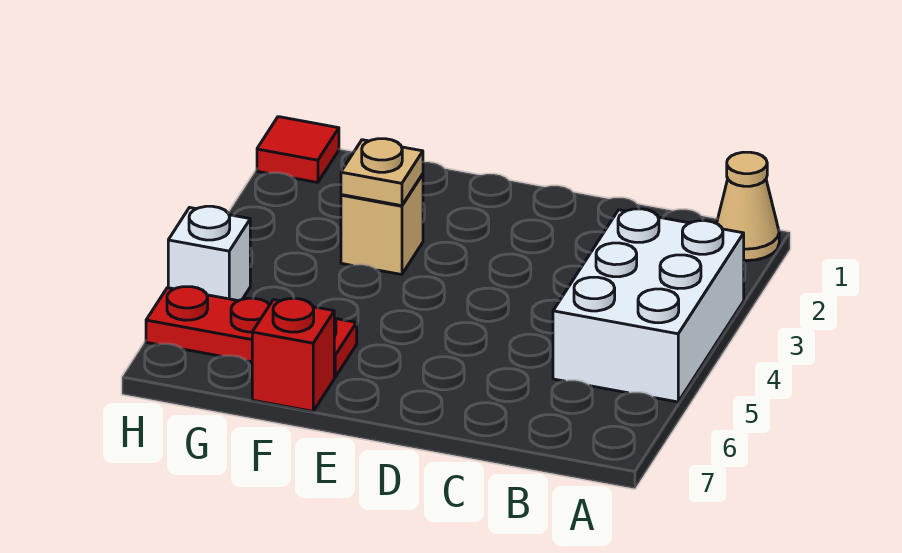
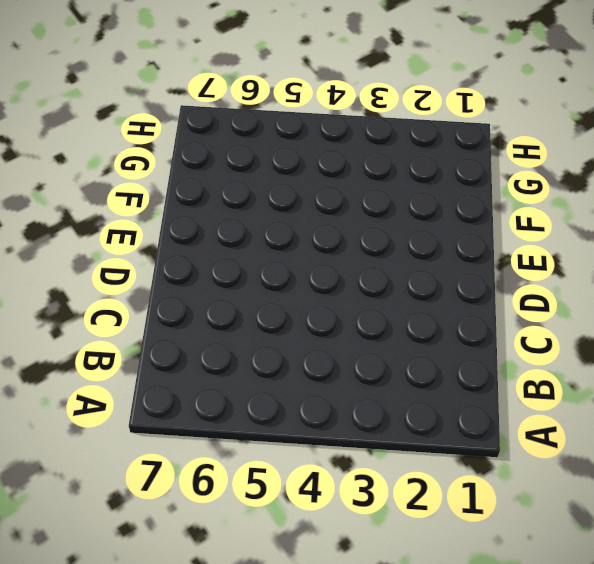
none -> tan cone A1 level 1
none -> white brick A3:B5 level 1

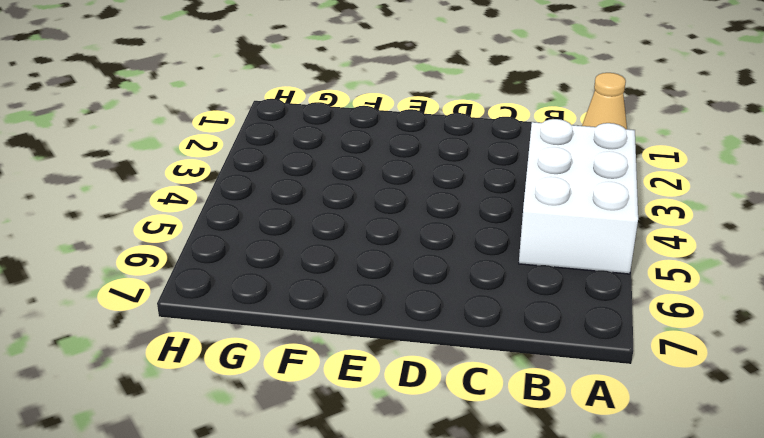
none -> tan brick F3 level 1
none -> red plate F6:H6 level 1

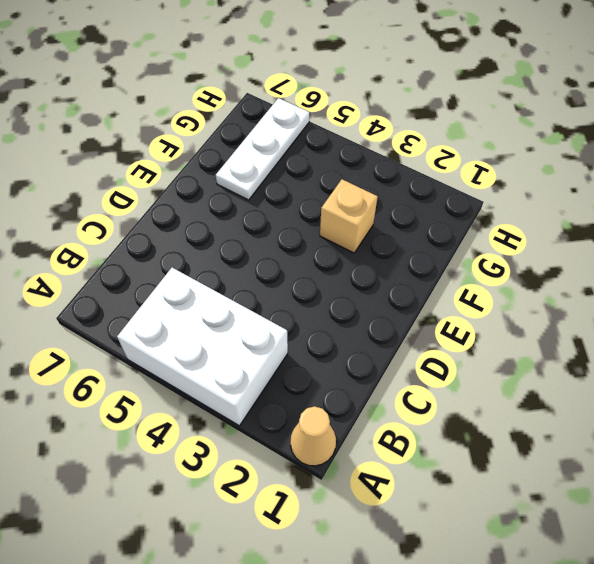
white plate F6:H6 level 1 -> red plate F6:H6 level 1
none -> red brick F7 level 1
none -> red tile H1 level 1

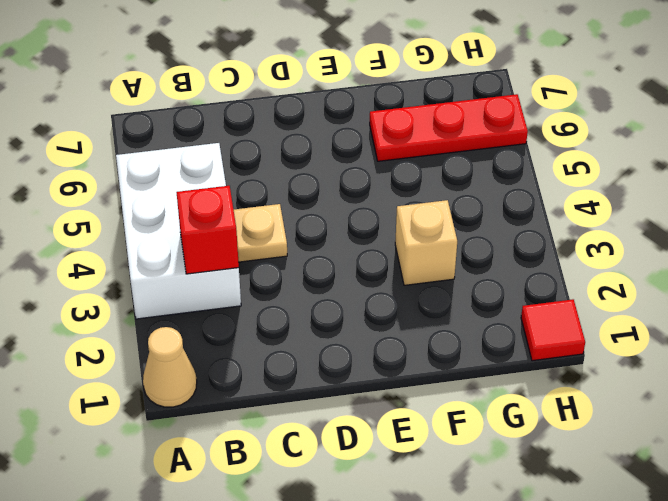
red brick B3 level 2 -> red brick F7 level 1
tan plate C4 level 1 -> tan plate F3 level 2
none -> white brick H5 level 1

